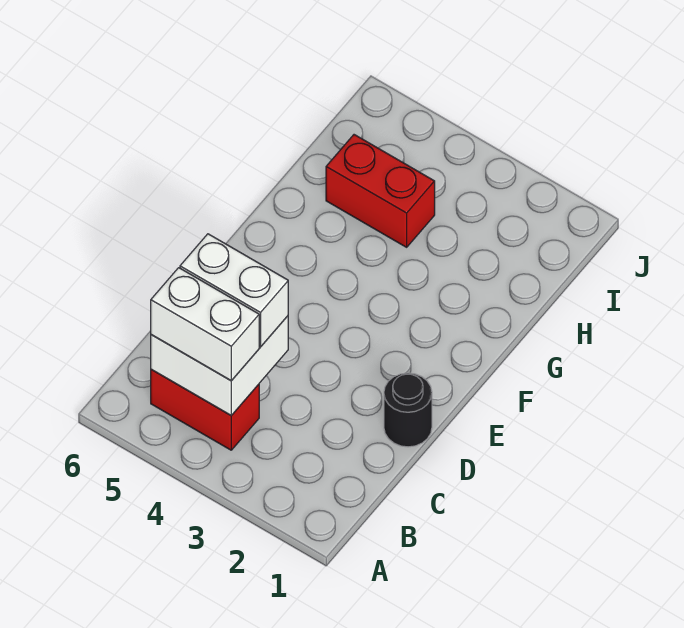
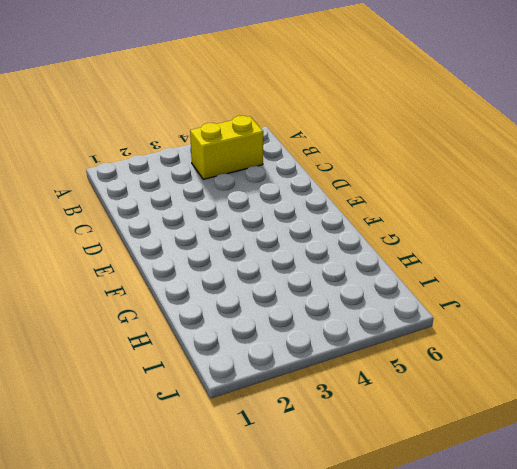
yellow brick B4:B5 level 1 -> red brick B4:B5 level 1
none -> black round brick D1 level 1
none -> red brick H4:H5 level 1

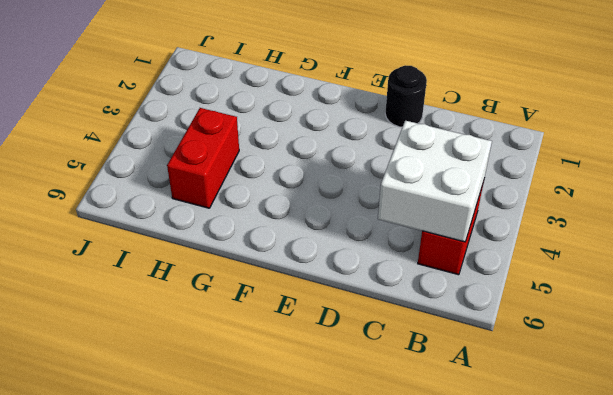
none -> white brick B4:B5 level 3
none -> white brick C4:C5 level 3

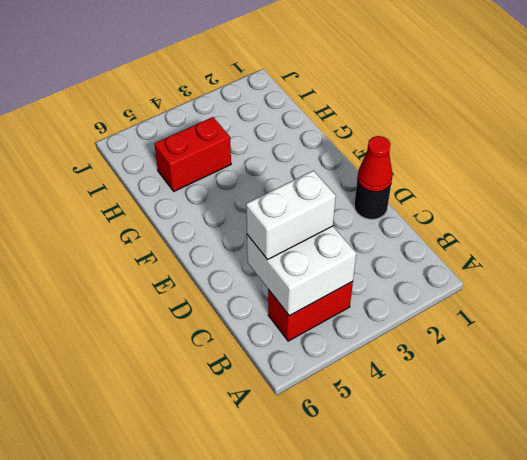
red cone D1 level 2 -> none
none -> white brick B4:B5 level 3

